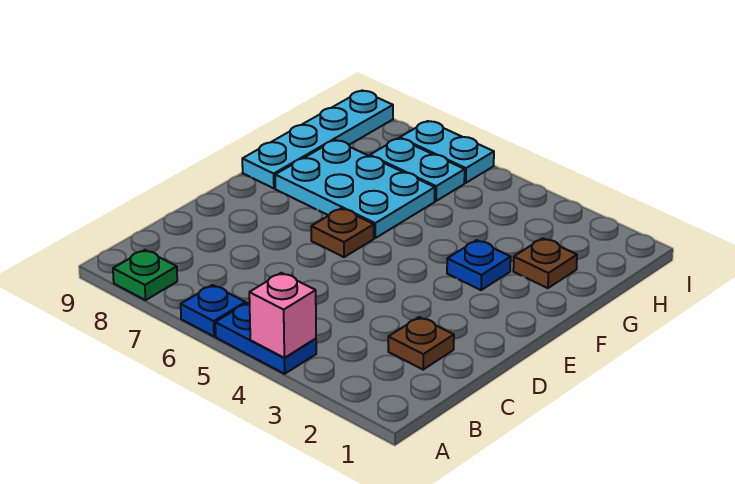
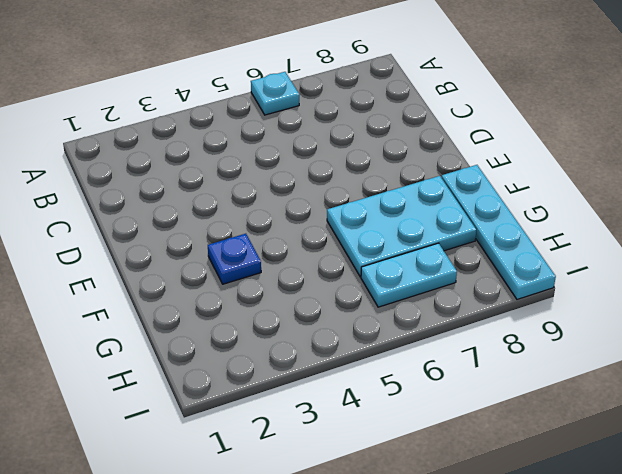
cyan plate A6 level 1 -> blue plate A6 level 1
none -> blue plate A4:A5 level 1
none -> green plate A8 level 1
none -> brown plate C2 level 1

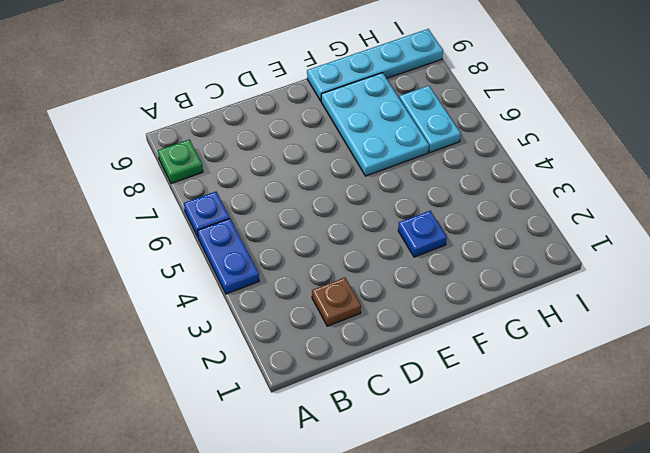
none -> brown plate E6 level 1
none -> brown plate G2 level 1
none -> cyan plate I6:I7 level 1

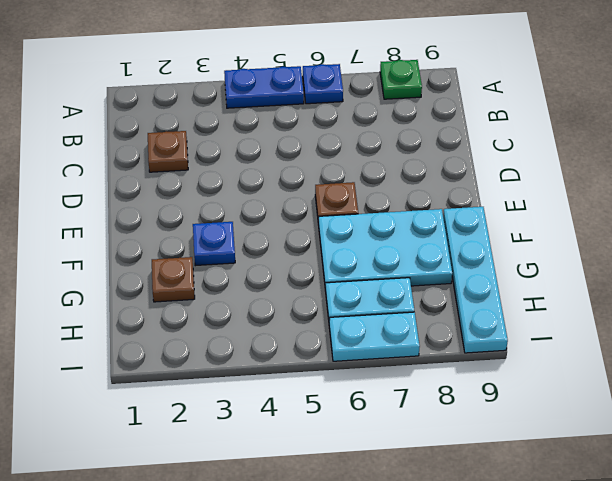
none -> pink brick A4 level 2

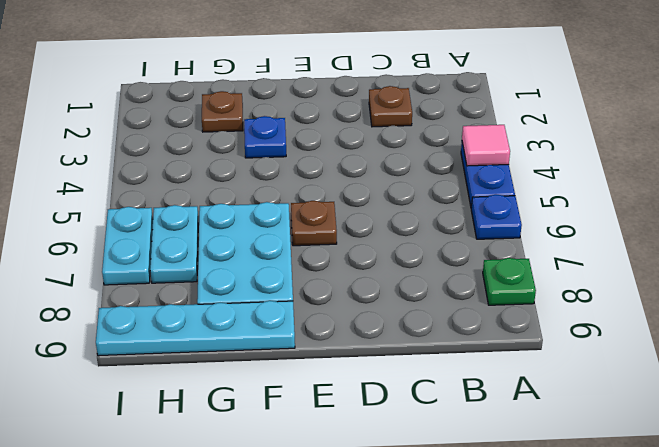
pink tile A4 level 2 -> pink brick A4 level 2

